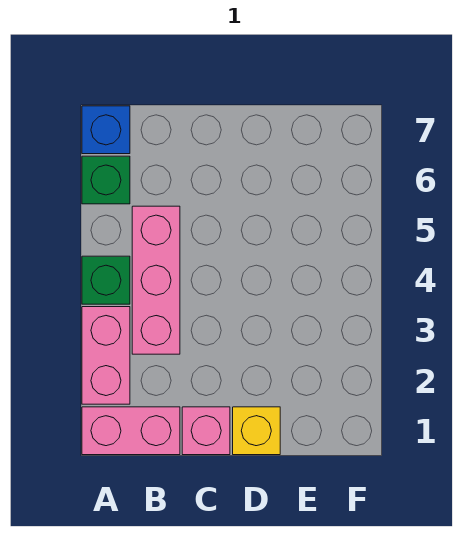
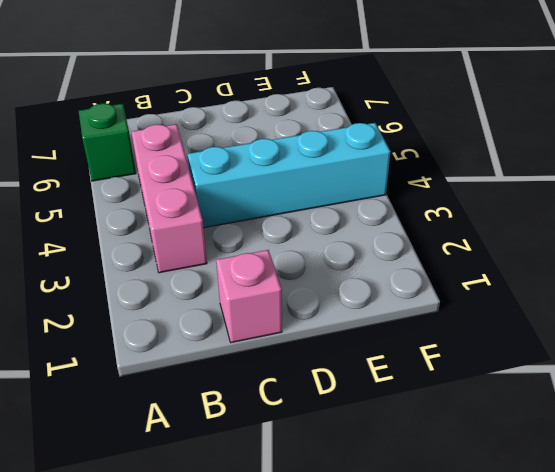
cyan brick C4:F4 level 1 -> none
none -> pink brick A1:B1 level 1
none -> pink brick A2:A3 level 1

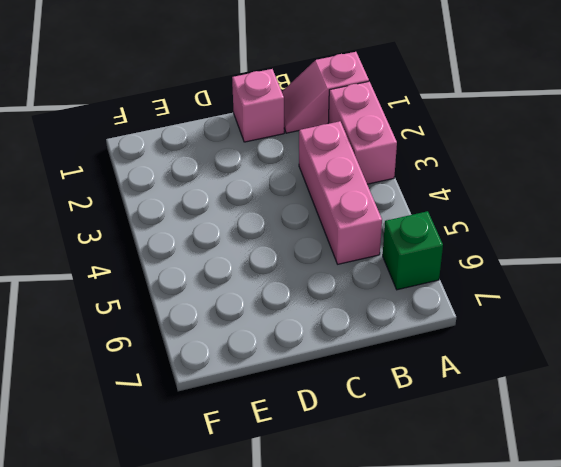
pink slope A1:B1 level 1 top A -> pink brick A1:B1 level 1
none -> green brick A4 level 1
none -> blue brick A7 level 1

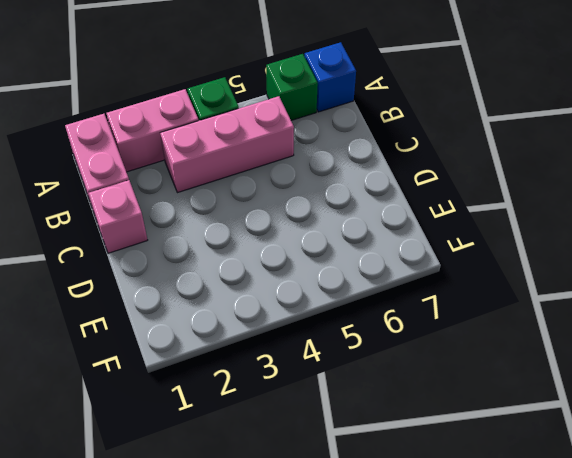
none -> yellow brick D1 level 1

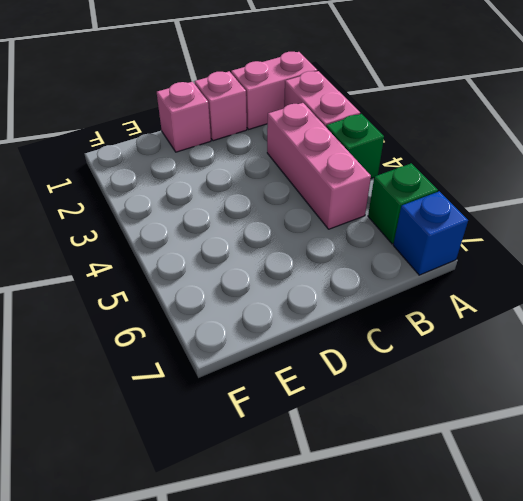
pink brick D1 level 1 -> yellow brick D1 level 1

